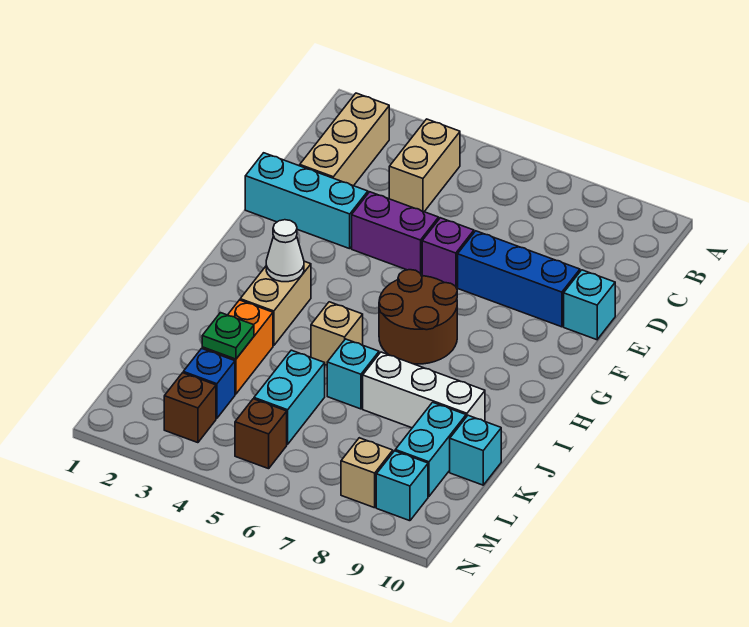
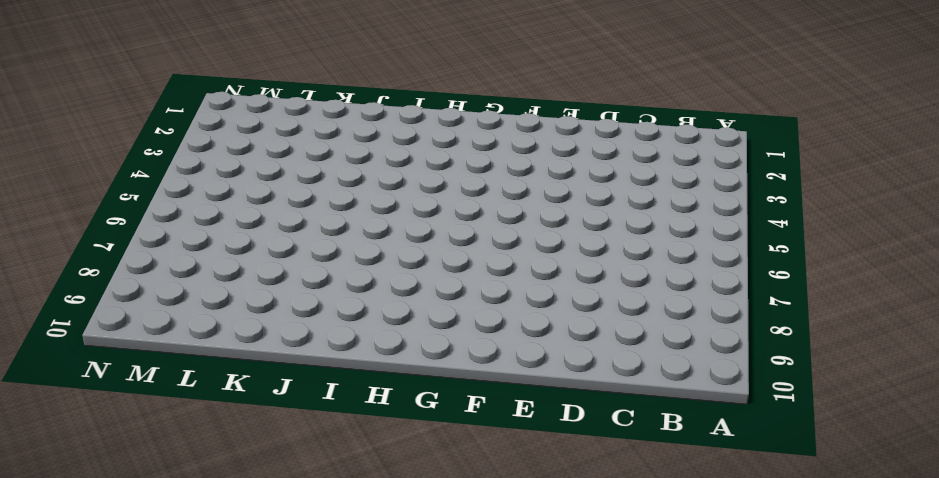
none -> tan brick B2:D2 level 1
none -> tan brick B4:C4 level 1
none -> cyan brick E1:E3 level 1

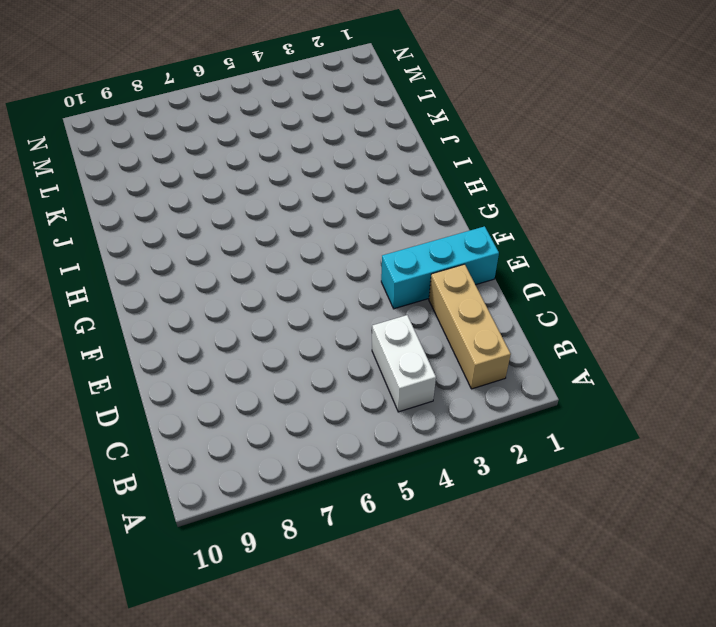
white brick B4:C4 level 1 -> tan brick B4:C4 level 1
none -> purple brick E4:E5 level 1
none -> purple brick E6 level 1
none -> blue brick E7:E9 level 1

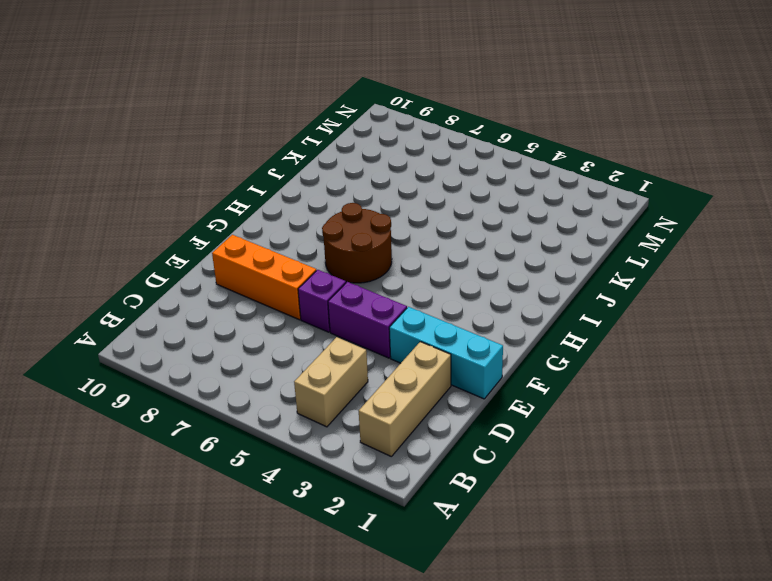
orange brick E7:E9 level 1 -> blue brick E7:E9 level 1
none -> cyan brick E10 level 1
none -> tan brick H3:I3 level 1
none -> tan brick I5 level 1

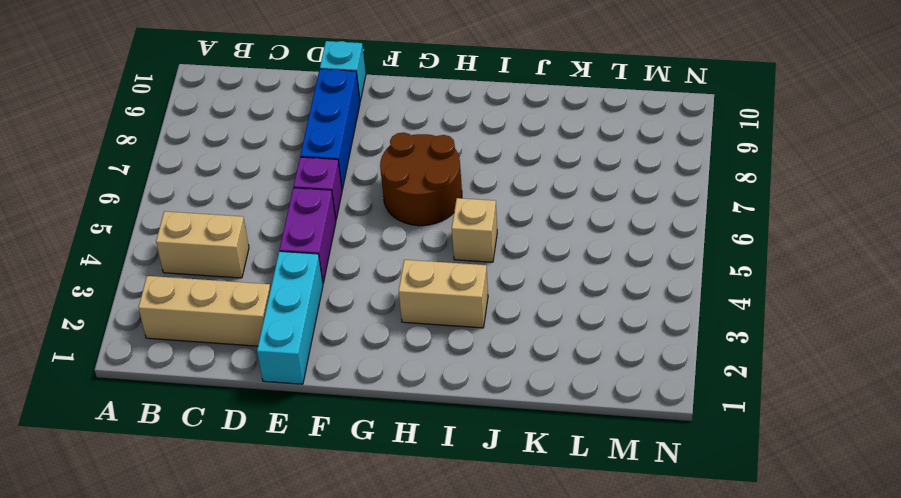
none -> orange brick J3:K3 level 1
none -> cyan brick J6 level 1
none -> white brick J7:J9 level 1

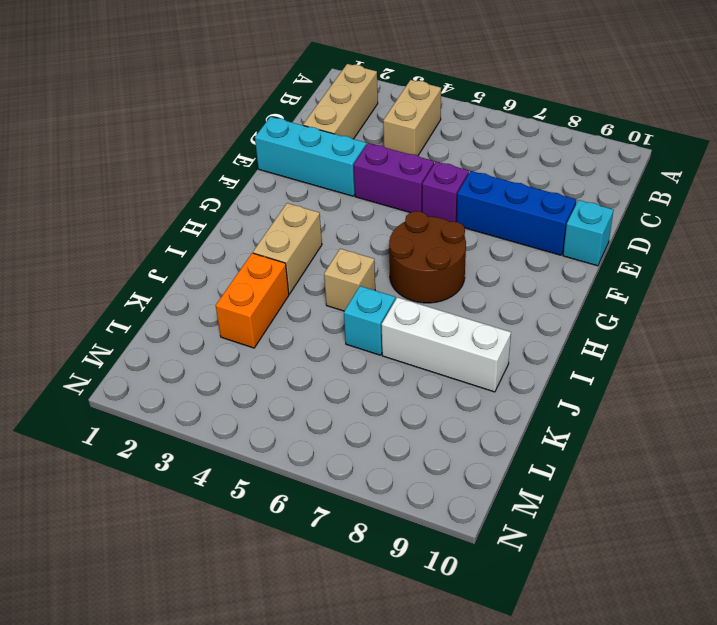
none -> cyan brick K5:L5 level 1
none -> cyan brick K9:L9 level 1
none -> cyan brick K10 level 1

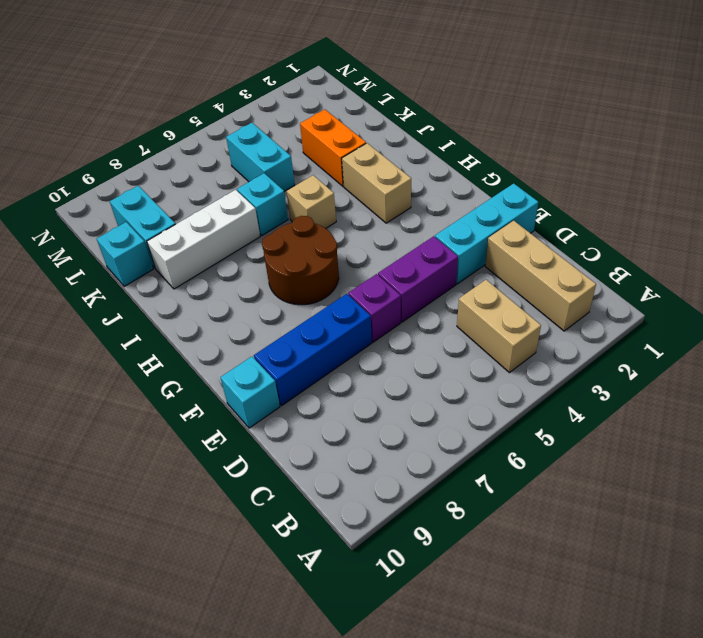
none -> blue brick L3 level 1
none -> brown brick M3 level 1
none -> brown brick M5 level 1

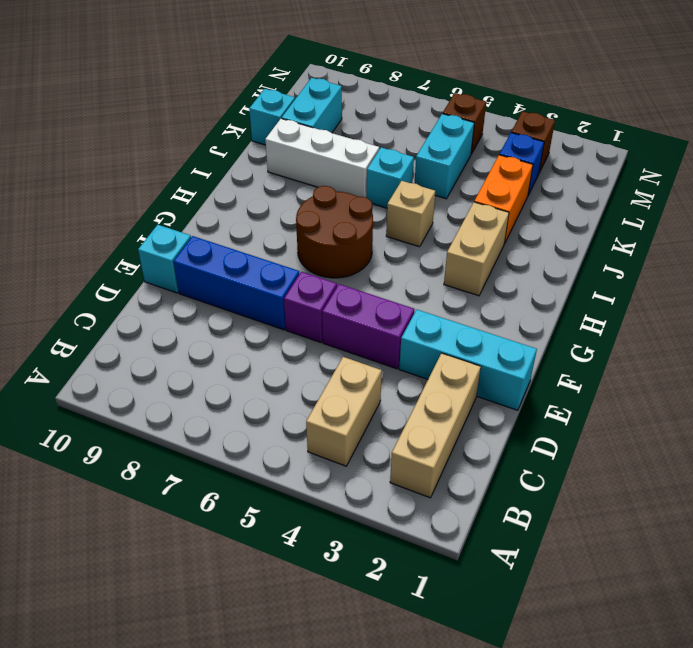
none -> tan brick M8 level 1
none -> cyan brick M9 level 1
none -> white cone H3 level 2

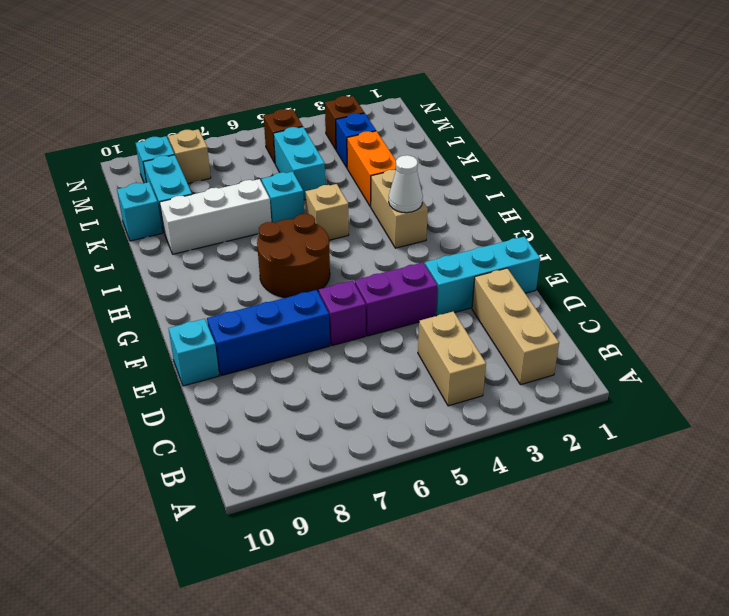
none -> green plate K3 level 2

